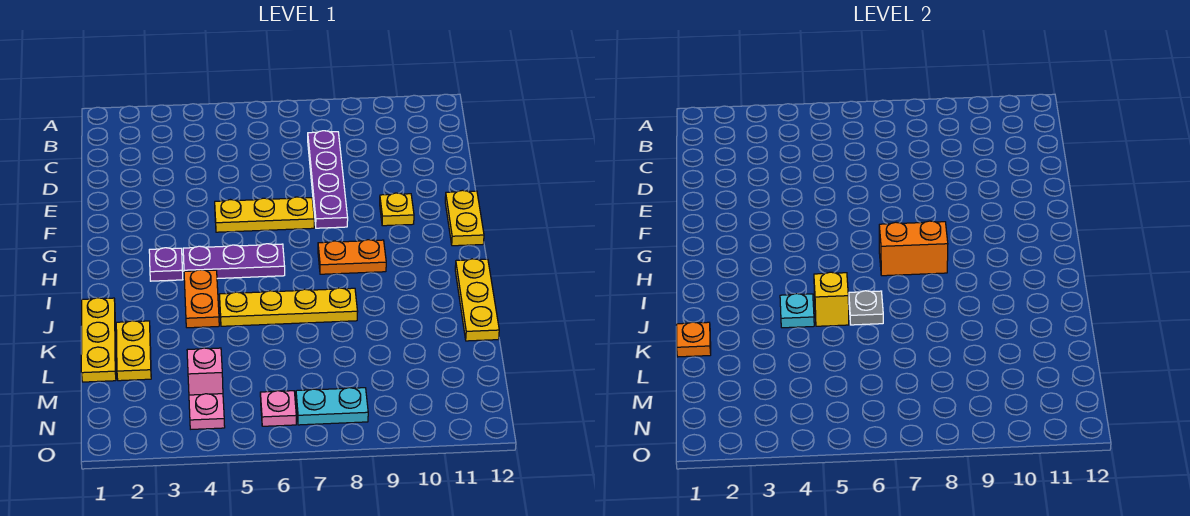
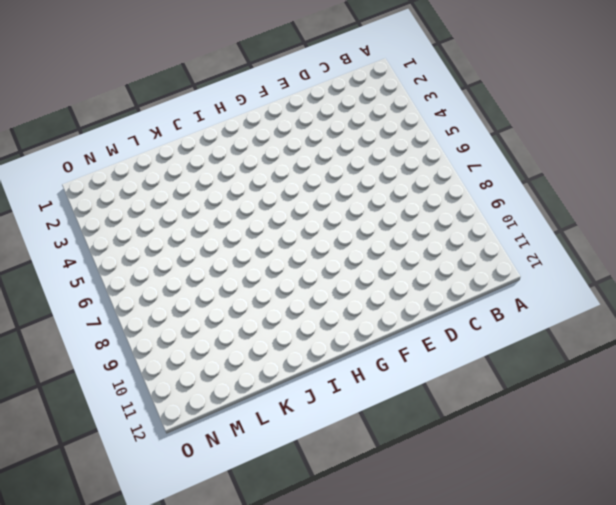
none -> purple plate C8:F8 level 1
none -> yellow plate F5:F7 level 1
none -> yellow plate F10 level 1

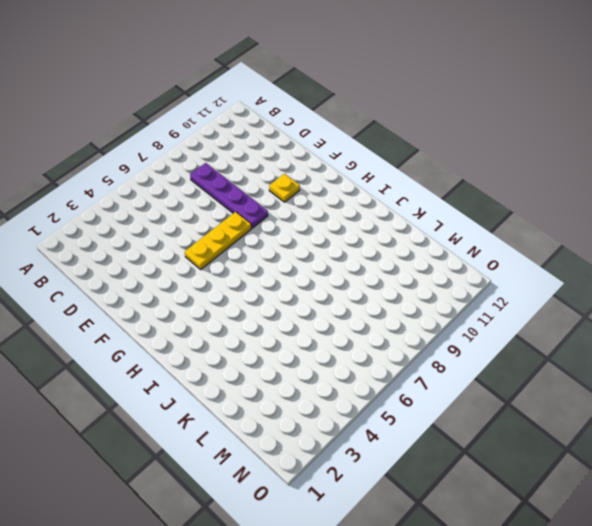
none -> yellow plate F12:G12 level 1
none -> purple plate H3 level 1
none -> purple plate H4:H6 level 1

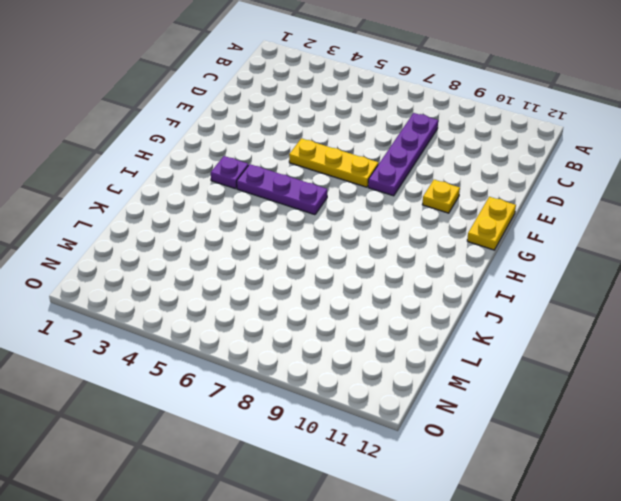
none -> orange plate H8:H9 level 1
none -> orange plate I4:J4 level 1
none -> yellow plate I12:K12 level 1

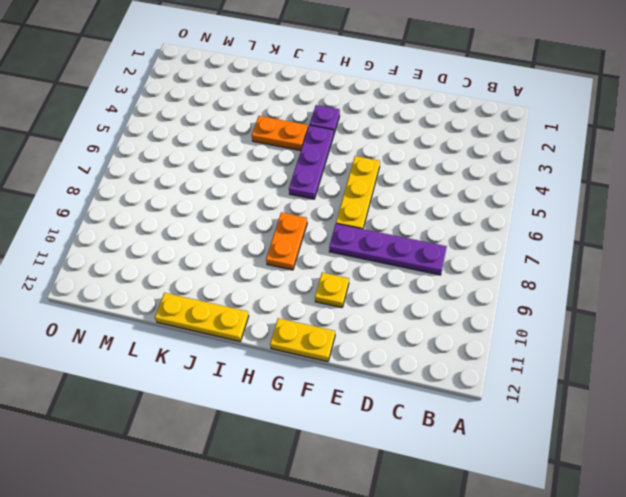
none -> yellow plate J1:L1 level 1
none -> yellow plate J5:J8 level 1
none -> yellow plate K2:L2 level 1

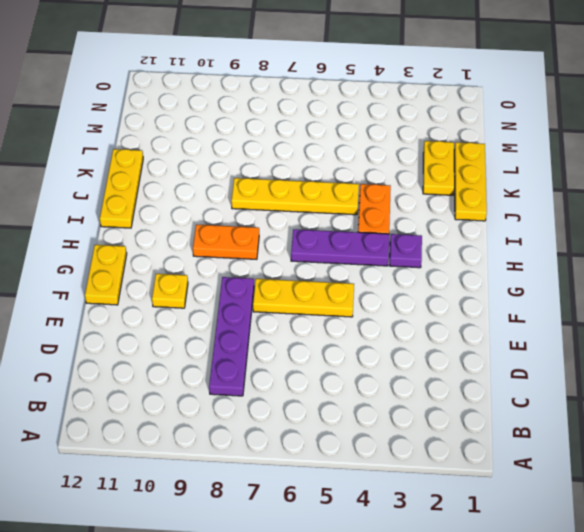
none -> pink brick M4 level 1
none -> pink plate N4 level 1
none -> pink plate N6 level 1

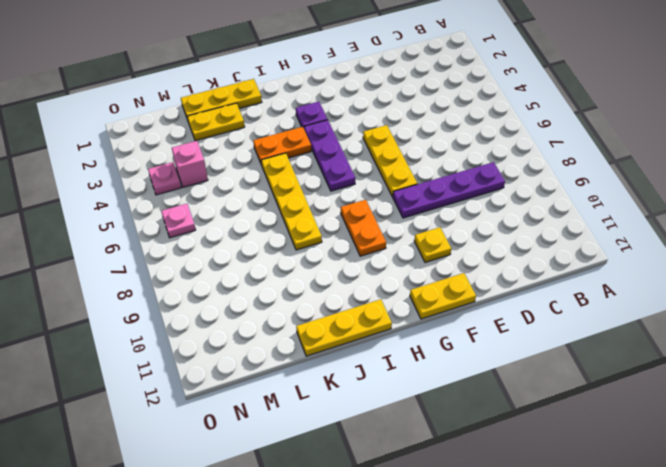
none -> cyan plate N7:N8 level 1
none -> orange brick H7:H8 level 2
none -> cyan plate J4 level 2

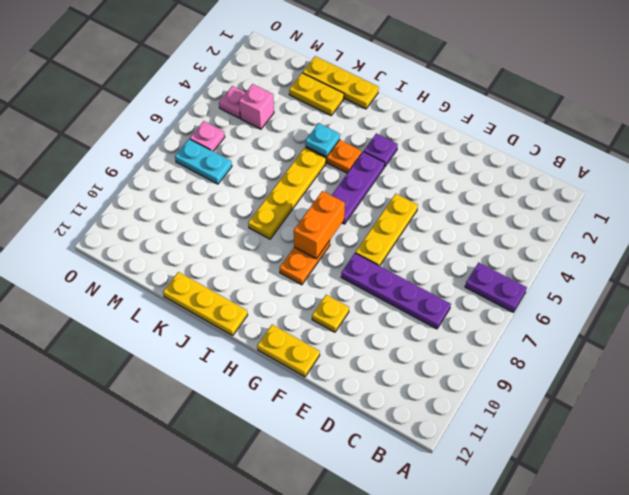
purple plate A6:B6 level 1 -> none
cyan plate M7:N7 level 1 -> cyan plate N7:N8 level 1
none -> yellow brick J5 level 2
none -> grey plate J6 level 2
none -> orange plate K1 level 2

